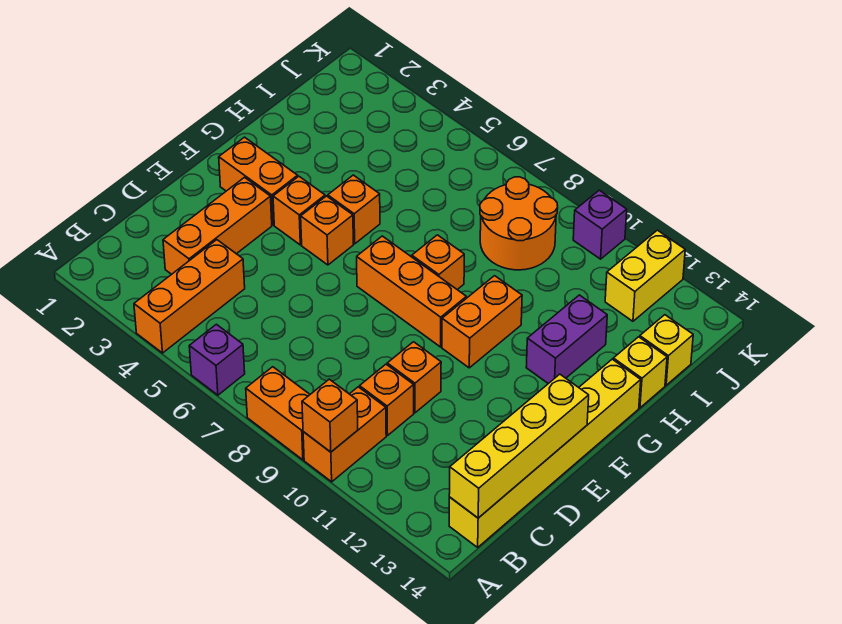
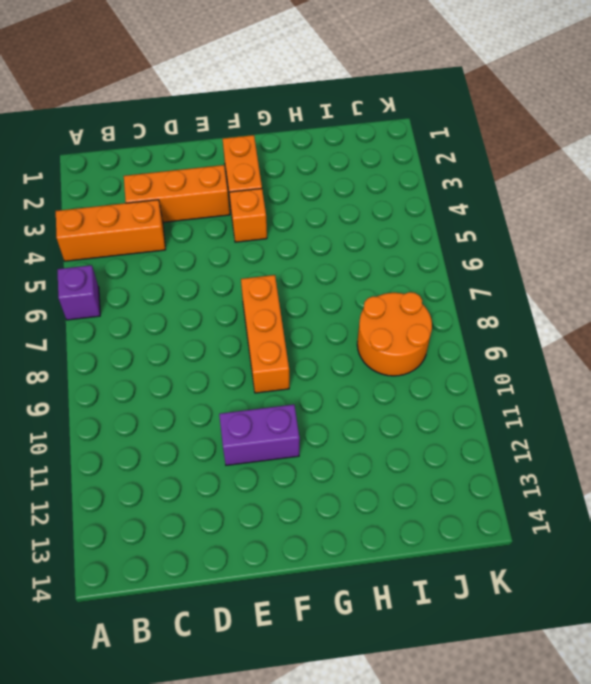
purple brick E11:F11 level 1 -> purple brick G12:H12 level 1
none -> orange brick A8:A9 level 1
none -> orange brick A10:B10 level 1
none -> yellow brick B14:G14 level 1

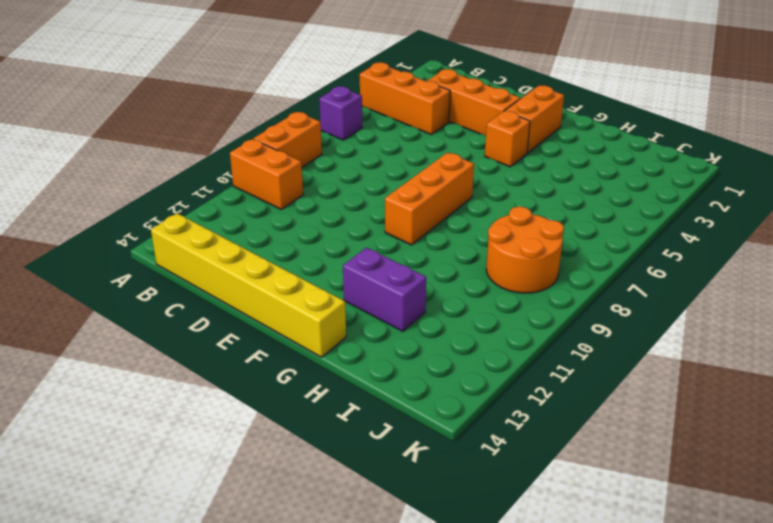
none -> orange brick C10 level 1
none -> orange brick D10 level 1
none -> orange brick F5 level 1

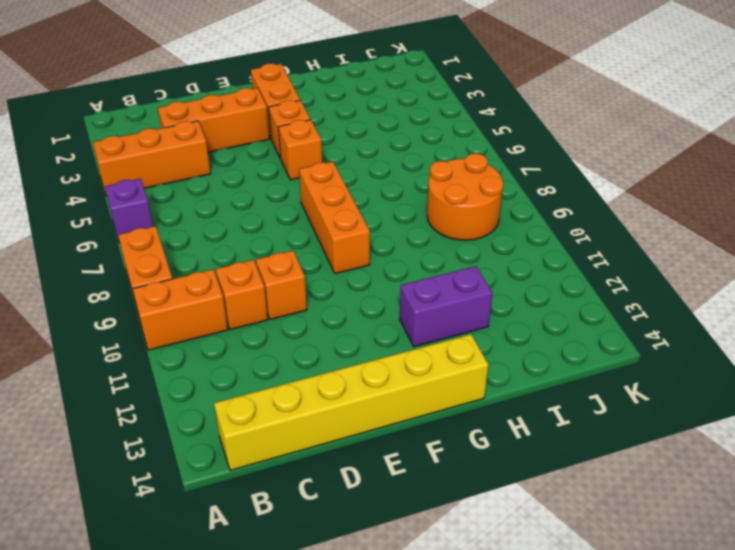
none -> orange brick F10:G10 level 1
none -> orange brick G5 level 1
none -> orange brick G8 level 1

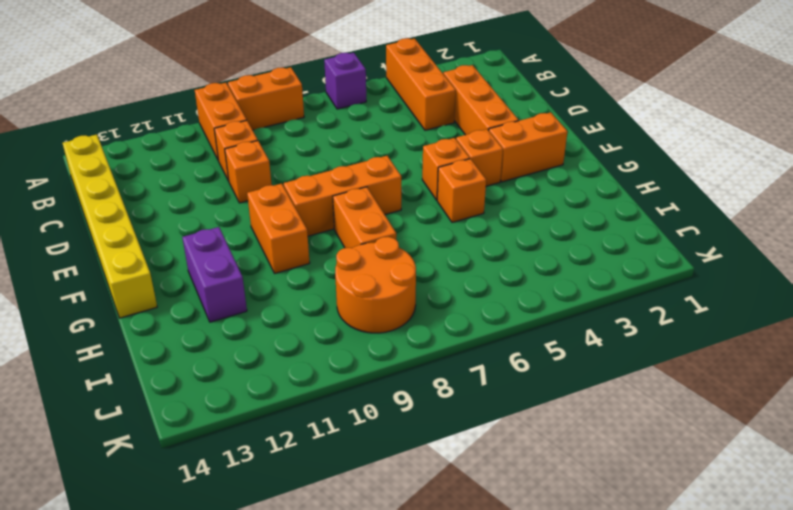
orange brick G8:H8 level 1 -> orange brick G8 level 1
none -> yellow brick H14 level 1
none -> yellow brick I14 level 1
none -> yellow brick J12:K12 level 1

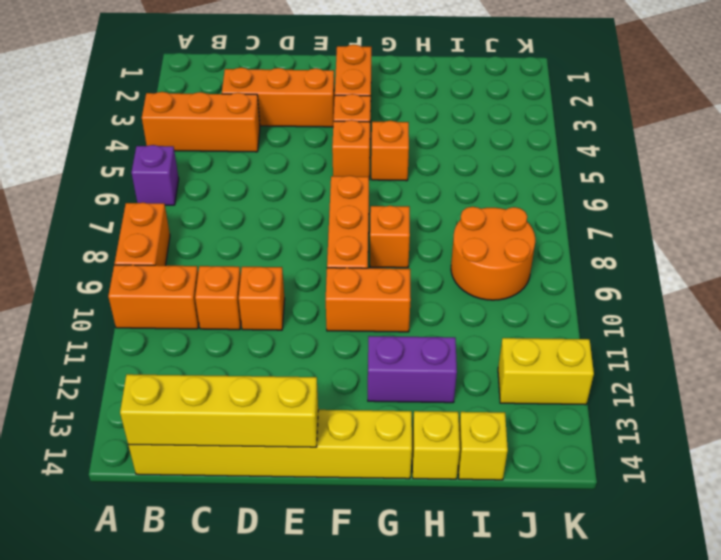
none -> purple brick K10 level 1
none -> orange brick A10 level 2

